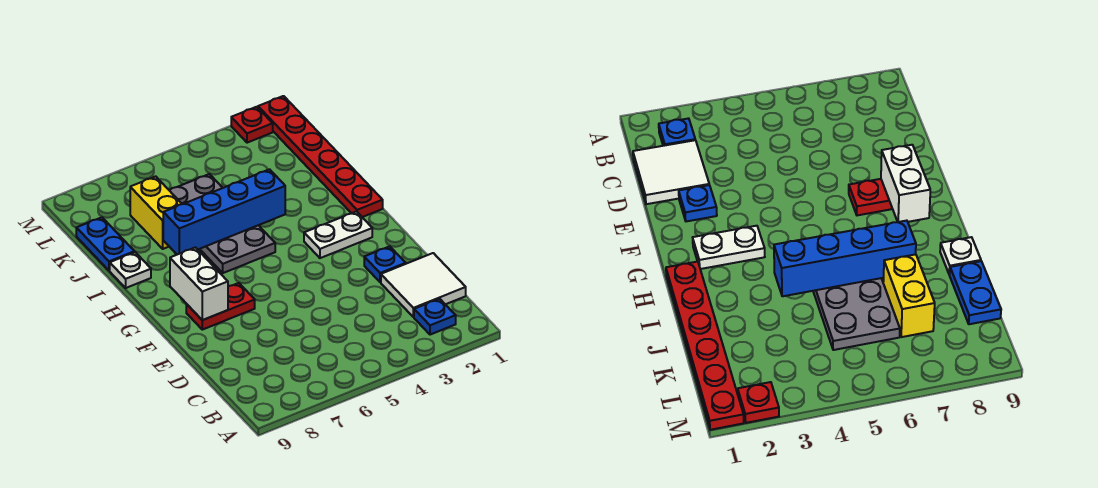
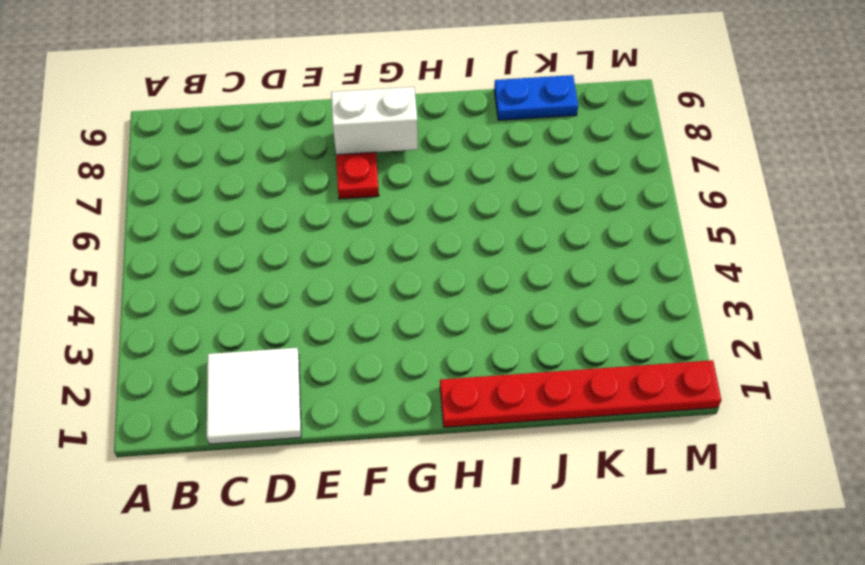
none -> blue plate B2 level 1
none -> blue plate E2 level 1
none -> white plate G2:G3 level 1

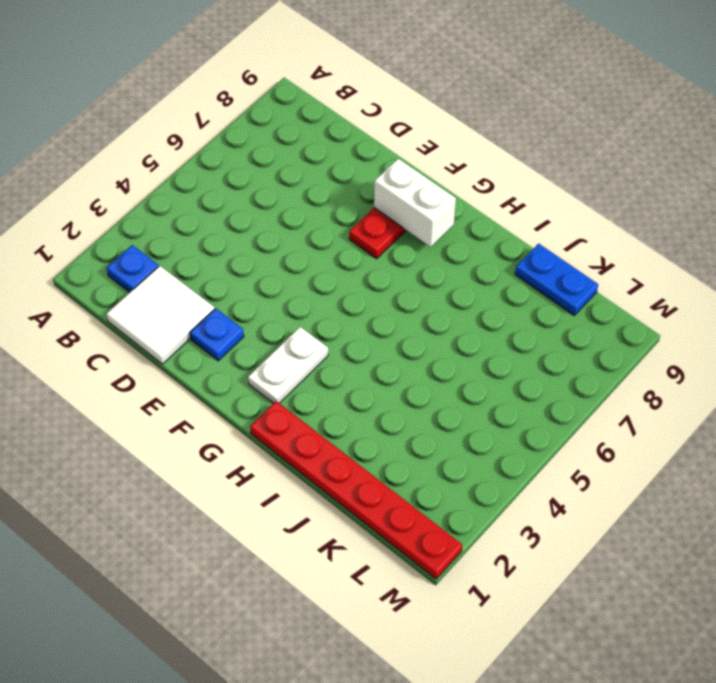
none -> grey plate H5:K6 level 1
none -> white plate I9 level 1
none -> yellow brick J7:K7 level 1

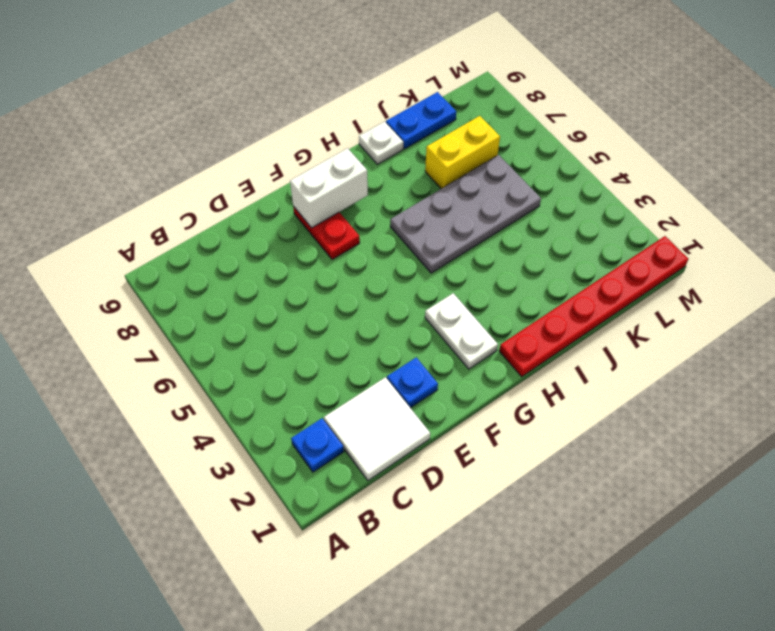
none -> red plate M2 level 1
none -> blue brick I4:I7 level 2

